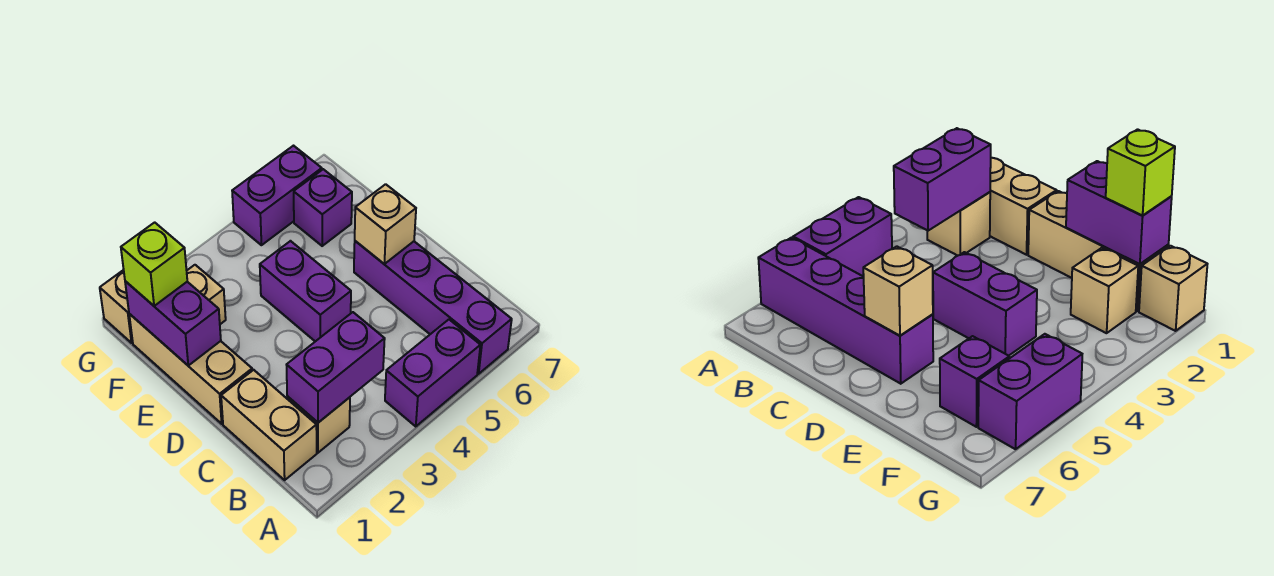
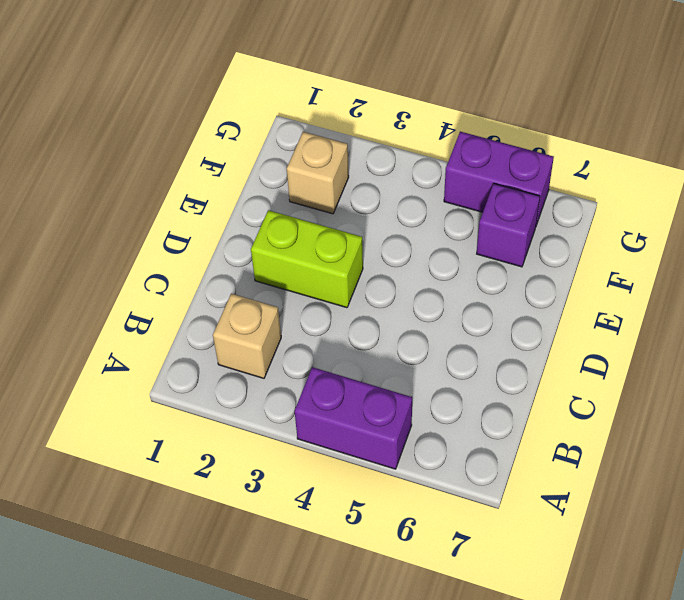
lime brick D2:D3 level 1 -> none
none -> purple brick A6:D6 level 1
none -> tan brick B1:C1 level 1
none -> tan brick D1:F1 level 1

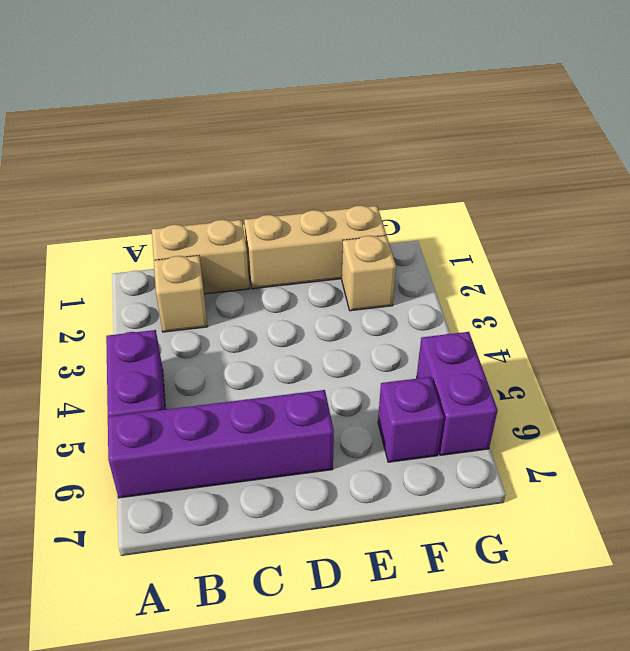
none -> purple brick D4:E4 level 1
none -> tan brick G1 level 1
none -> purple brick B2:B3 level 2

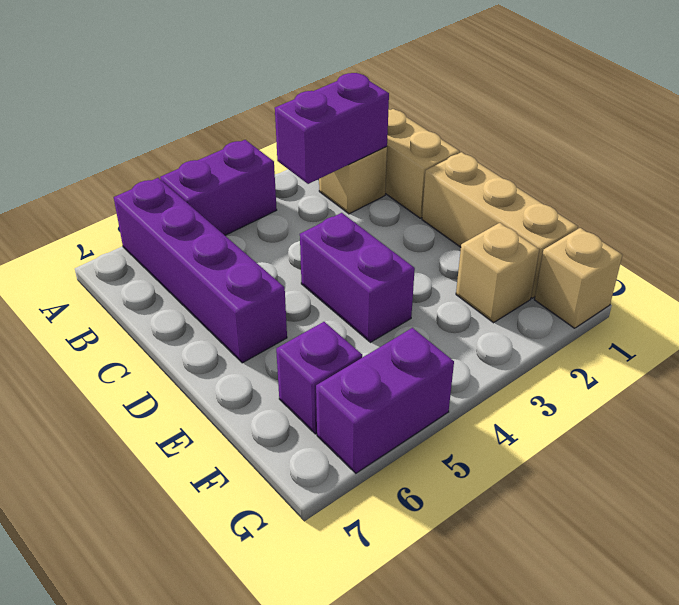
none -> tan brick D6 level 2
none -> purple brick E1:F1 level 2
none -> lime brick F1 level 3

